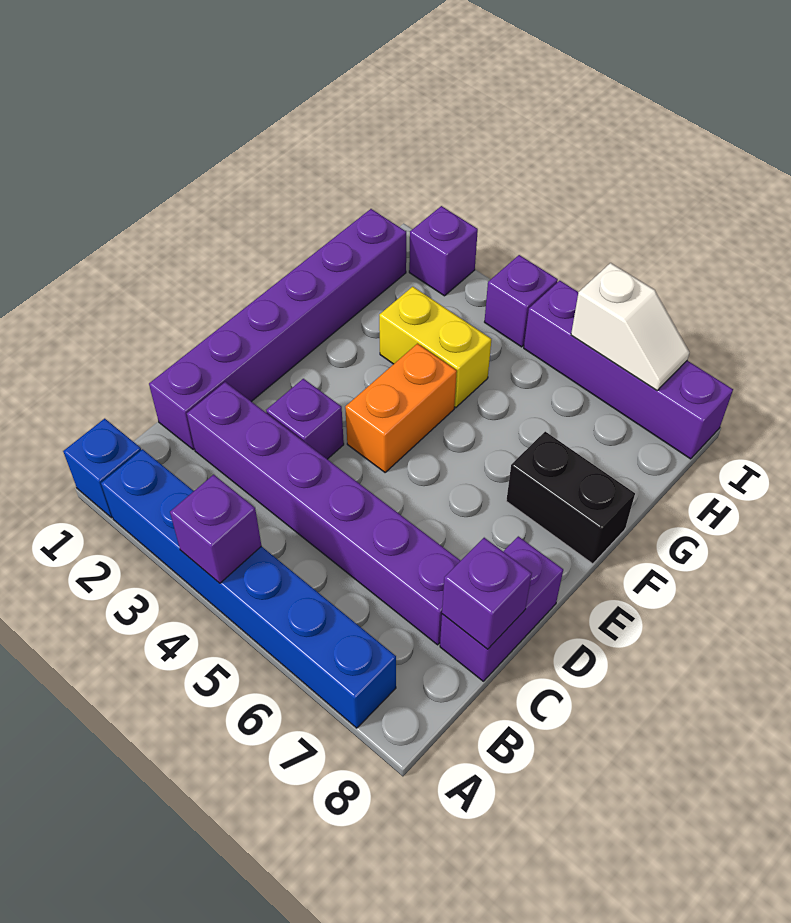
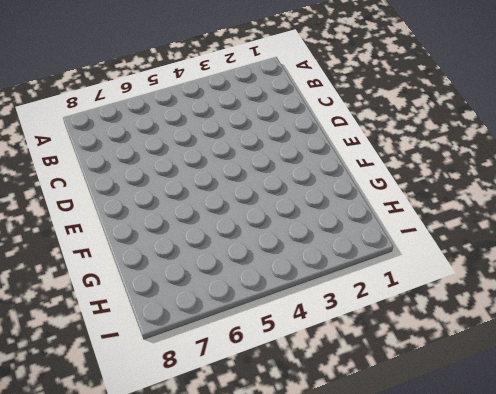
none -> blue brick A1 level 1
none -> blue brick A2:A7 level 1
none -> purple brick C1:H1 level 1

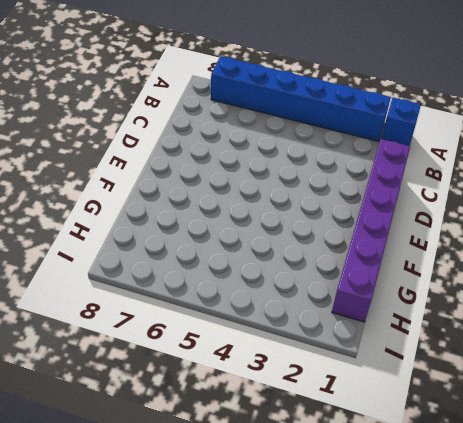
none -> purple brick C2:C7 level 1
none -> purple brick C8:D8 level 1
none -> purple brick D3 level 1

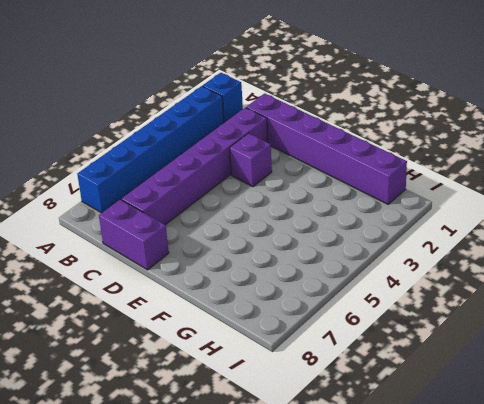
none -> orange brick E4:F4 level 1
none -> black brick F7:F8 level 1
none -> yellow brick G3:G4 level 1

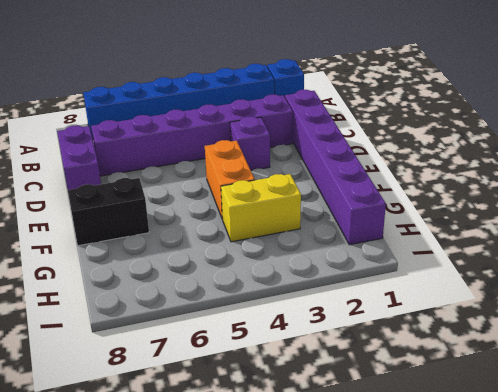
none -> purple brick I2 level 1
none -> purple brick I4 level 1
none -> purple brick I5:I8 level 1

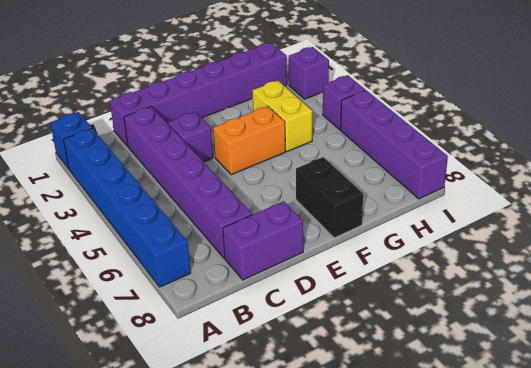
none -> purple brick A4 level 2
none -> purple brick C8 level 2
none -> white slope I6:I7 level 2 top 6

